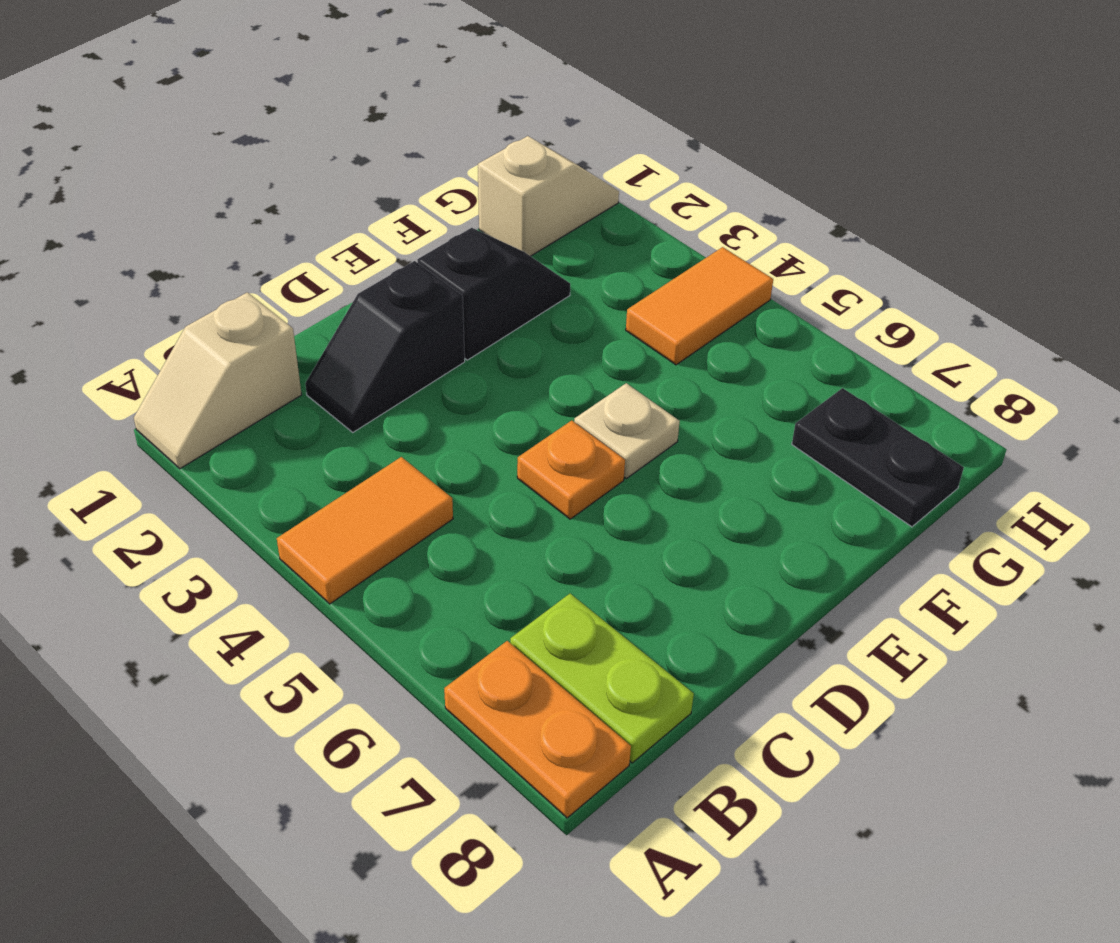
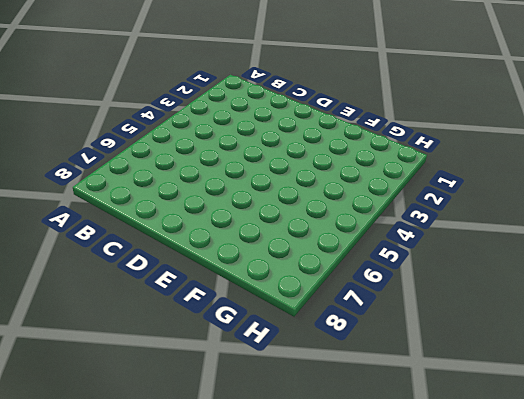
none -> tan slope A1:B1 level 1 top B
none -> orange tile A4:B4 level 1

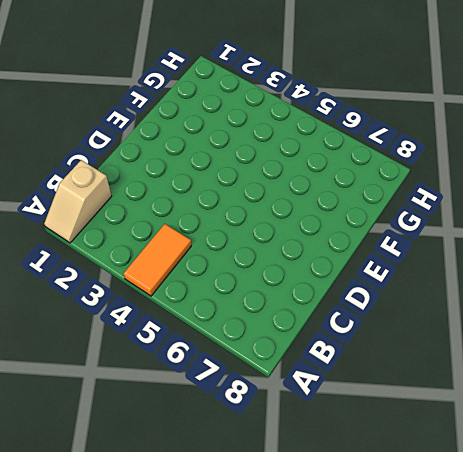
none -> orange plate A7:A8 level 1
none -> lime plate B7:B8 level 1

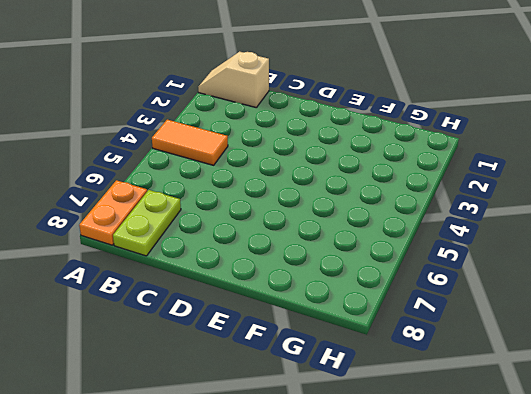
none -> black slope C2:D2 level 1 top D
none -> orange plate D5 level 1

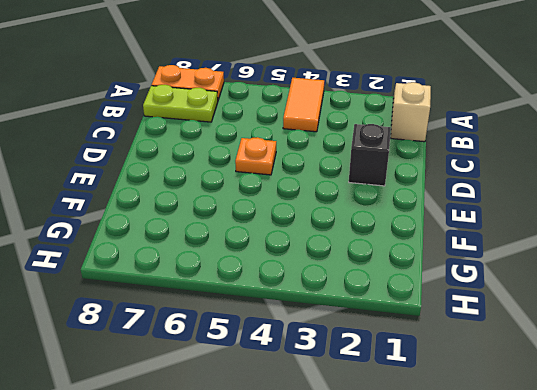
none -> black slope E2:F2 level 1 top E
none -> tan plate E5 level 1

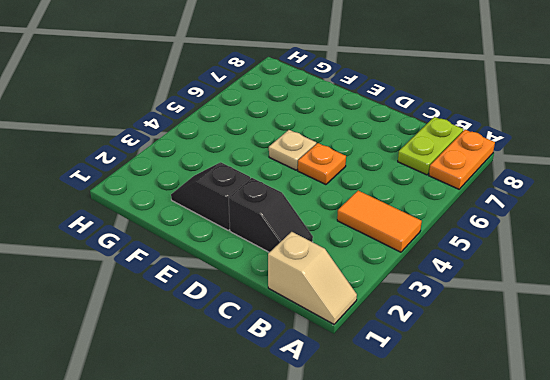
none -> tan slope G1:H1 level 1 top G
none -> orange tile G4:H4 level 1

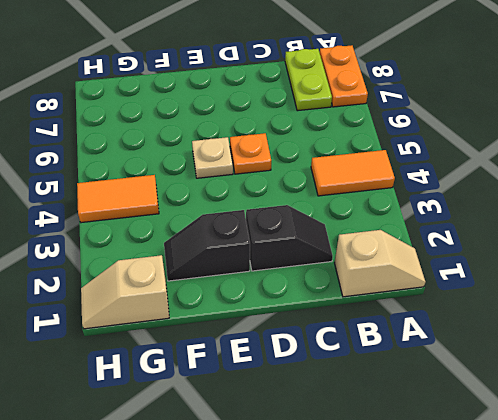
none -> black plate G7:G8 level 1

